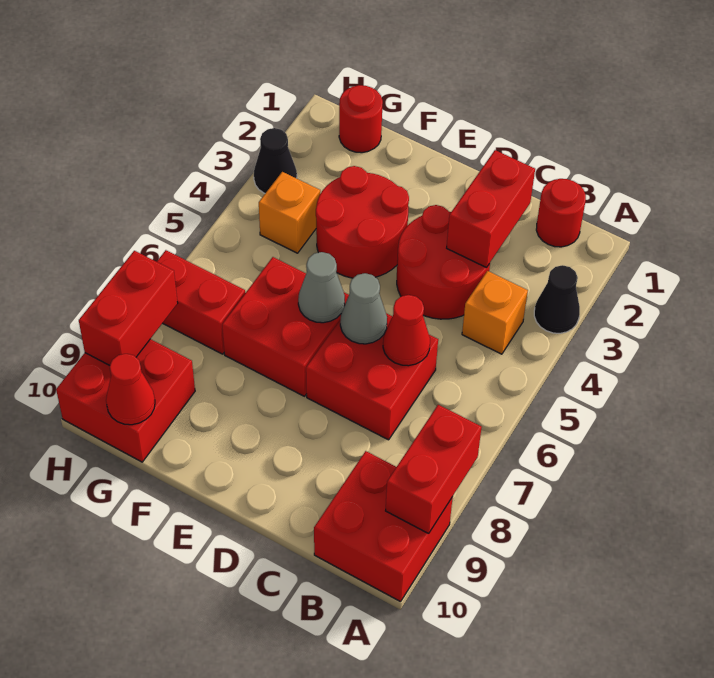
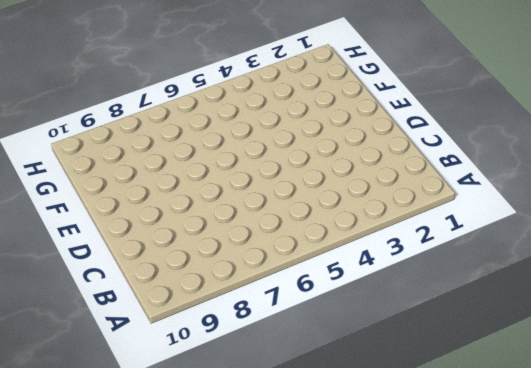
none -> black cone A3 level 1
none -> red brick A9:B10 level 1
none -> red round brick B1 level 1

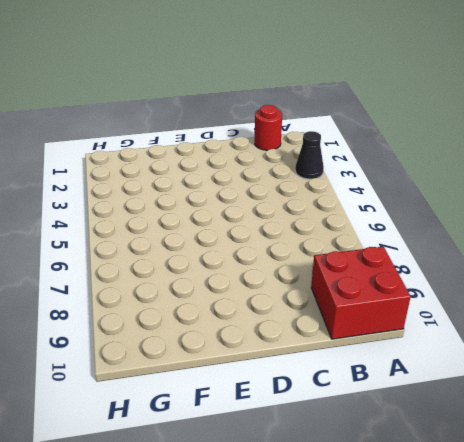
none -> orange brick B4 level 1
none -> red round brick C3:D4 level 1
none -> red brick C6:D7 level 1

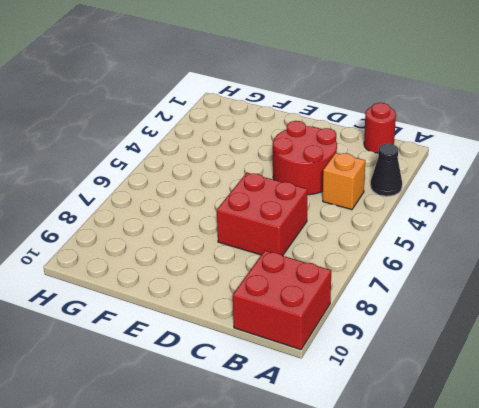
none -> red round brick E3:F4 level 1
none -> red brick E6:F7 level 1
none -> red round brick G1 level 1

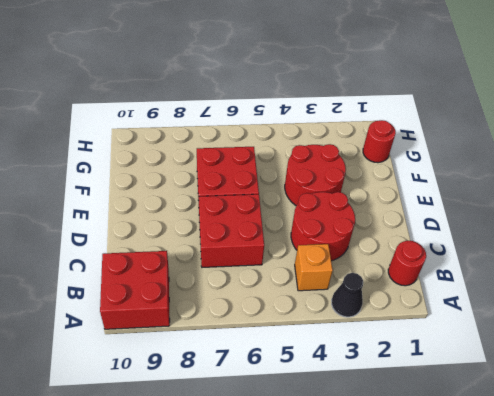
none -> orange brick G4 level 1
none -> red brick G7:H7 level 1
none -> red brick G9:H10 level 1

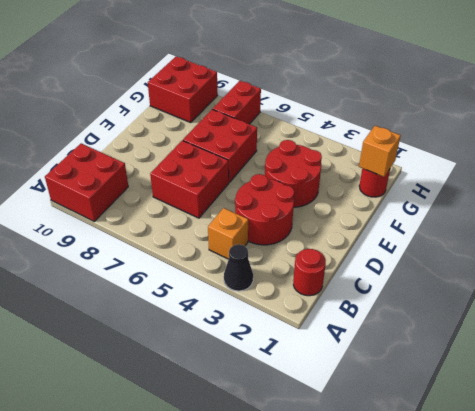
orange brick G1 level 2 -> orange brick G4 level 1
none -> black cone H3 level 1
none -> red brick A8:A9 level 2
none -> red brick C2:C3 level 2

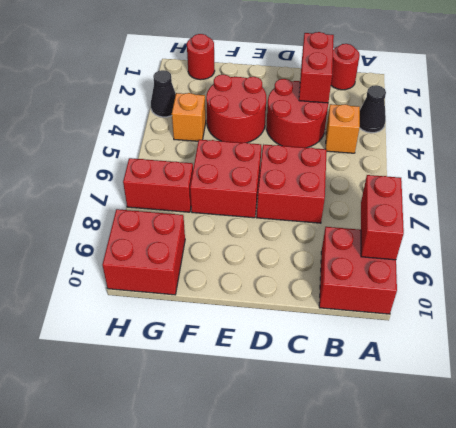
none -> red cone C6 level 2
none -> grey cone D6 level 2
none -> grey cone E6 level 2

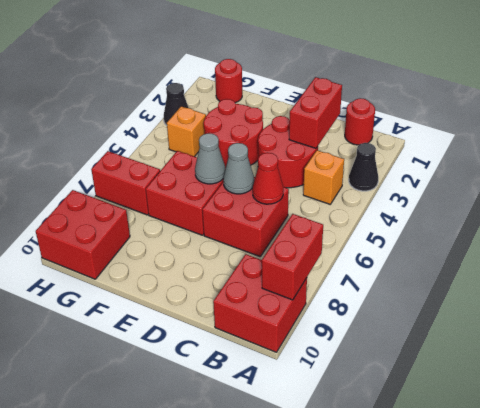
none -> red cone G10 level 2
none -> red brick H8:H9 level 2

